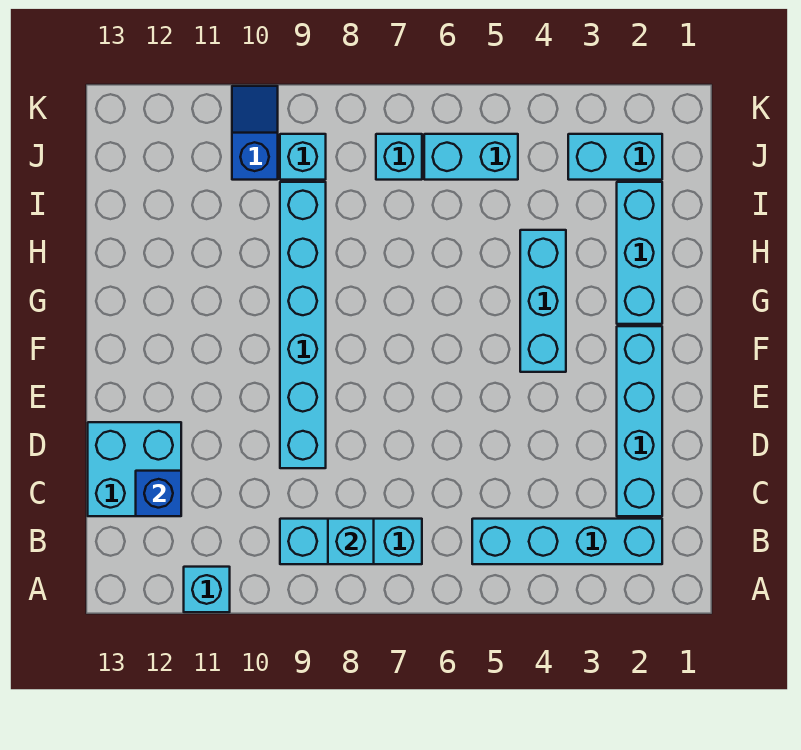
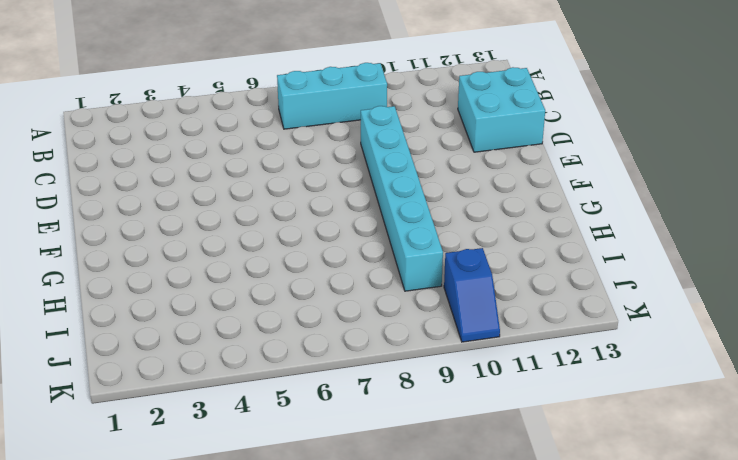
none -> cyan brick A11 level 1
none -> cyan brick B2:B5 level 1
none -> cyan brick C2:F2 level 1

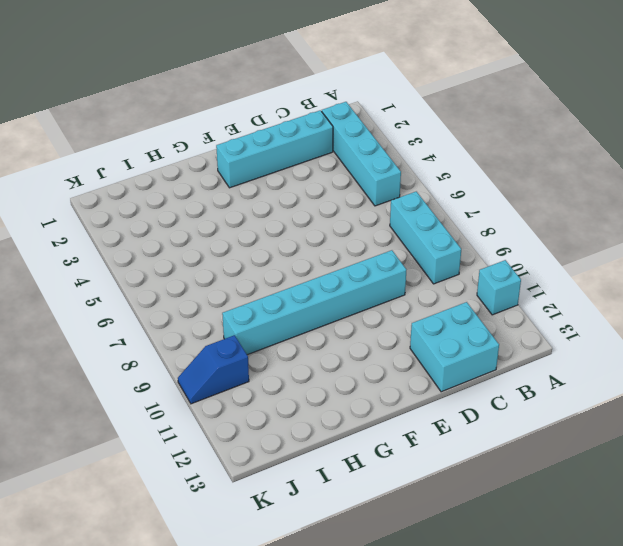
none -> cyan brick F4:H4 level 1
none -> cyan brick G2:I2 level 1
none -> cyan brick J2:J3 level 1

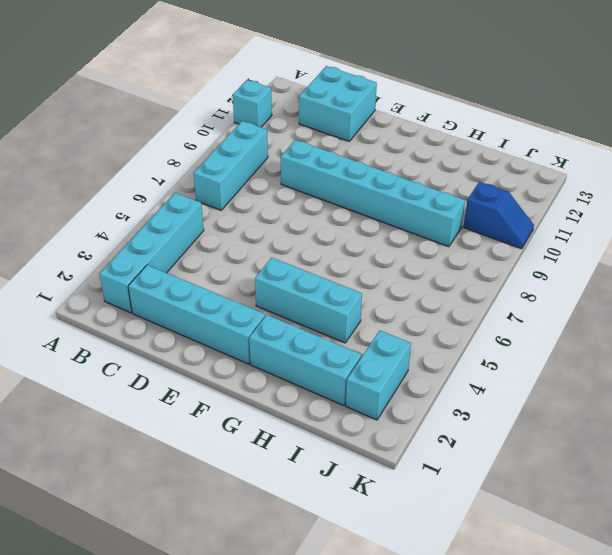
none -> cyan brick J5:J6 level 1
none -> cyan brick J7 level 1
none -> cyan brick J9 level 1

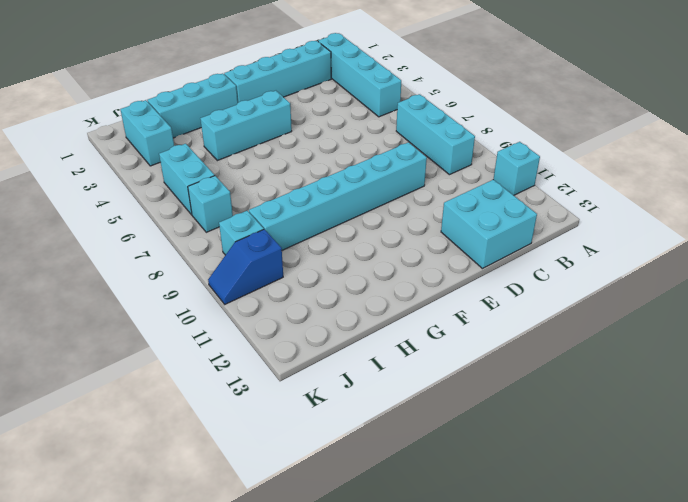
none -> cyan brick B8 level 2
none -> blue brick C12 level 2

